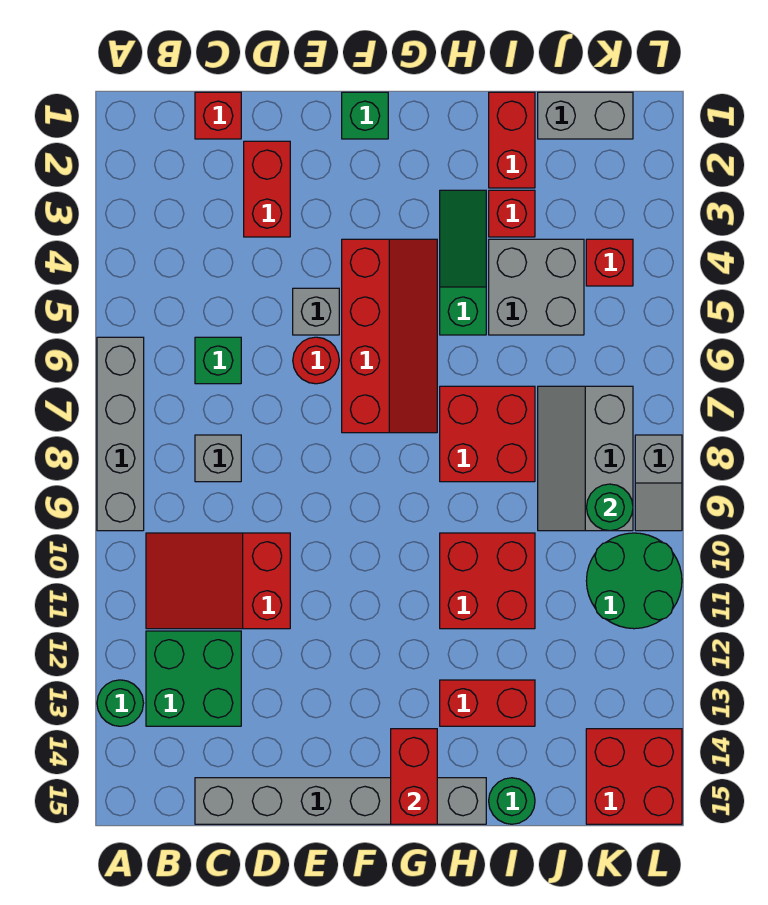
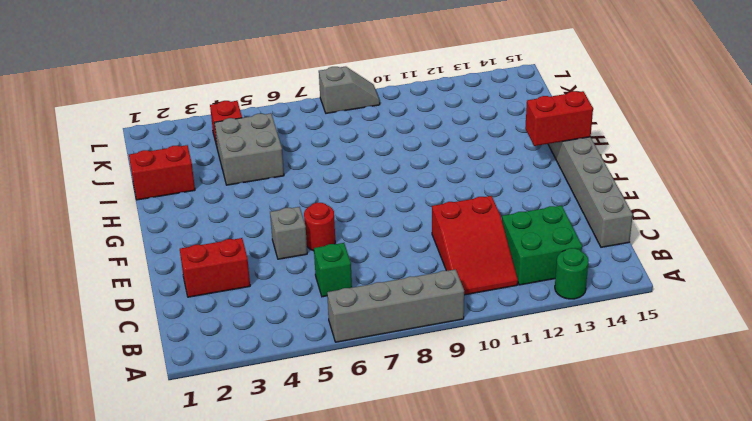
none -> red brick C1 level 1
none -> grey brick C8 level 1
none -> green brick F1 level 1

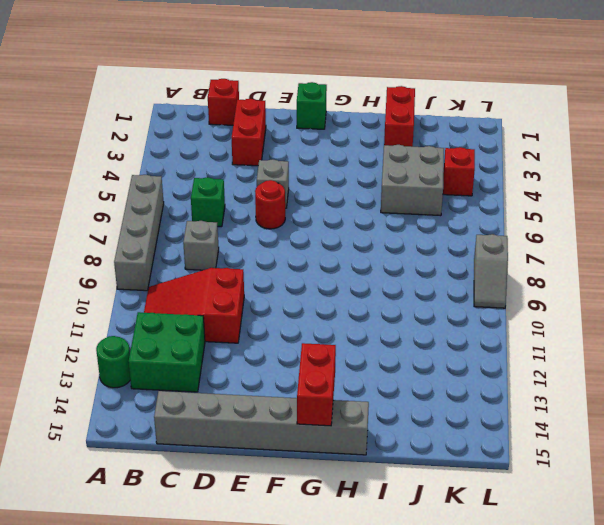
none -> red slope F4:G7 level 1 top F
none -> green slope H3:H5 level 1 top 5
none -> red brick H7:I8 level 1

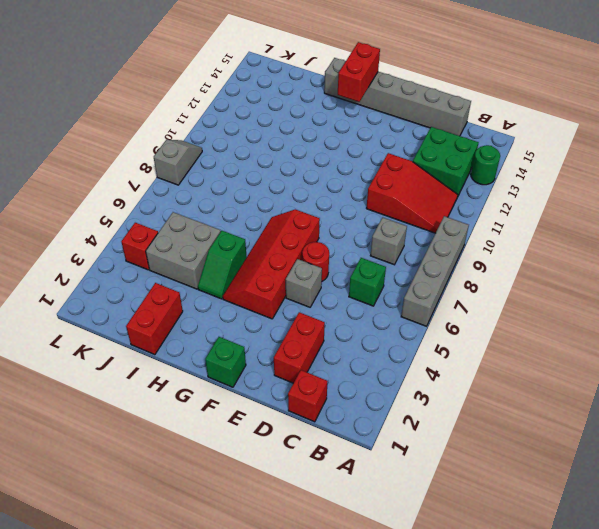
green slope H4:H5 level 1 top 5 -> green slope H3:H5 level 1 top 5
none -> red brick H7:I8 level 1
none -> red brick H10:I11 level 1
none -> red brick H13:I13 level 1

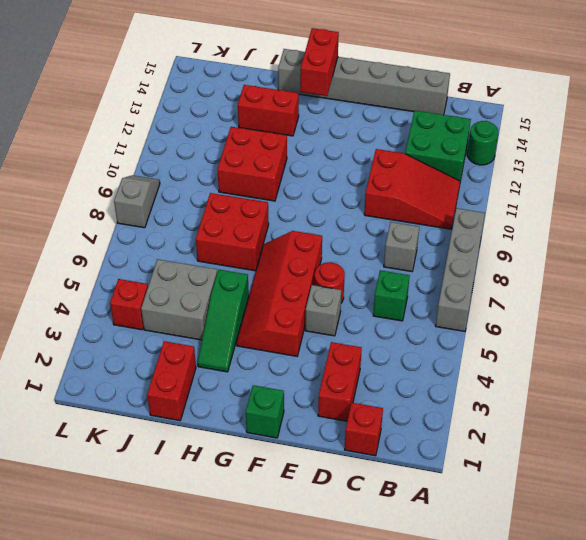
none -> red brick I3 level 1
none -> green round brick I15 level 1
none -> grey brick J1:K1 level 1

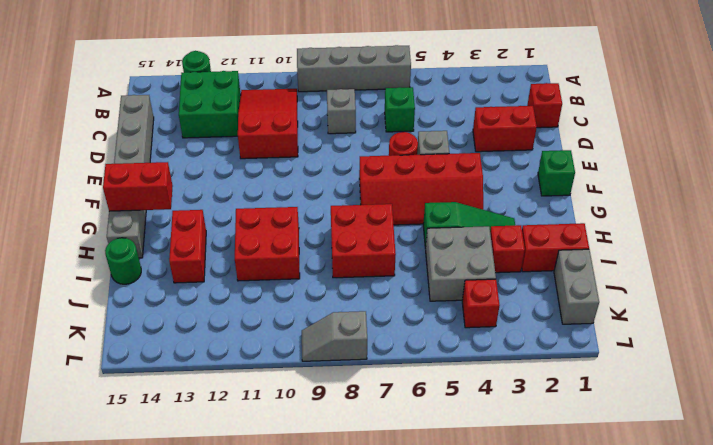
none -> grey slope J7:K9 level 1 top K
none -> green round brick K10:L11 level 1
none -> red brick K14:L15 level 1

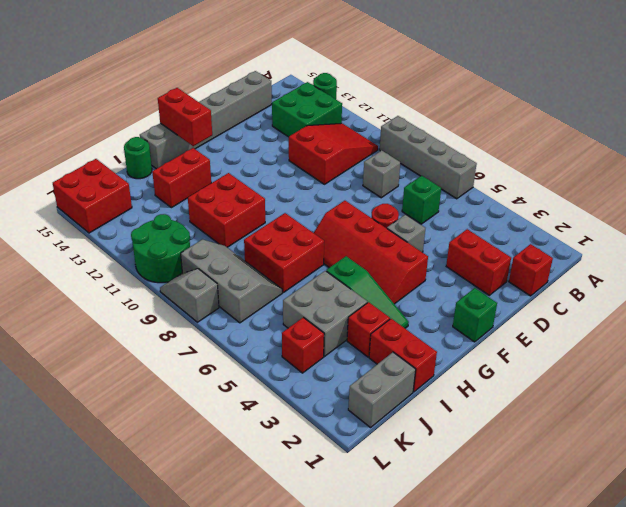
none -> green round brick K9 level 2

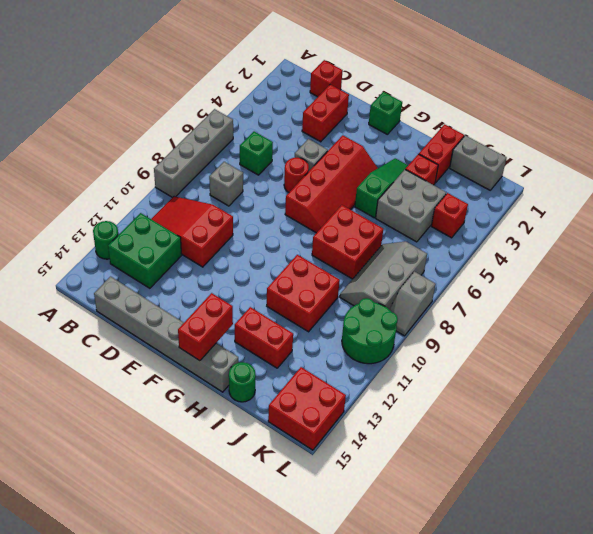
none -> green round brick K9 level 2

